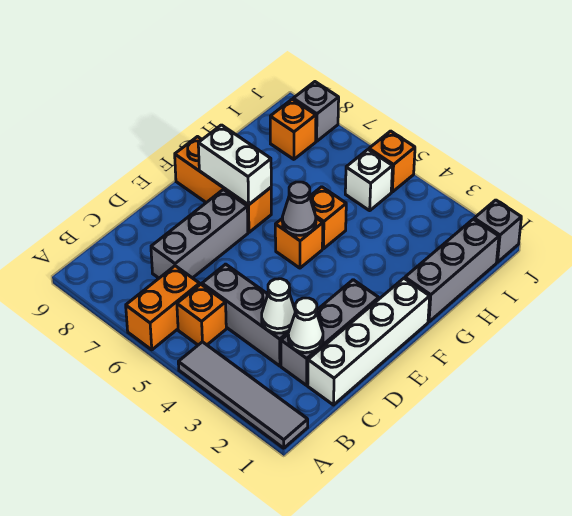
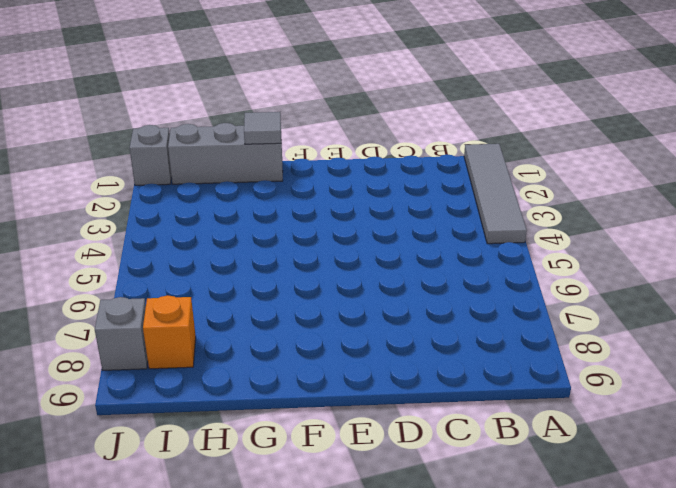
grey tile G1 level 2 -> none
none -> orange brick A6:B6 level 1
none -> orange brick B5 level 1
none -> white brick C1:F1 level 1

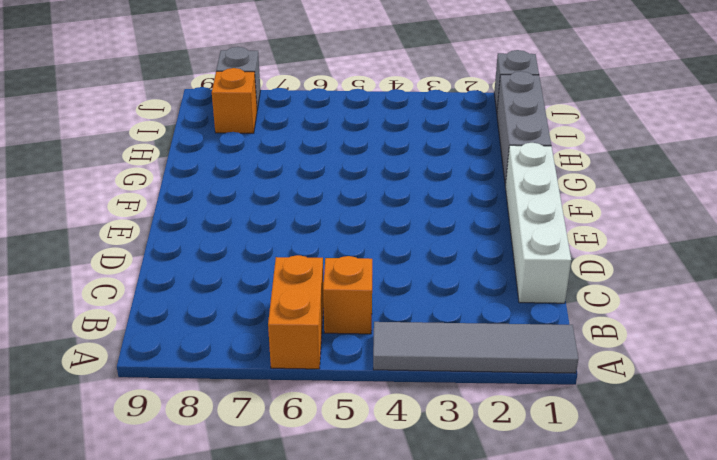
none -> grey brick C2:E2 level 1
none -> grey brick C3:C5 level 1
none -> grey brick C7:E7 level 1

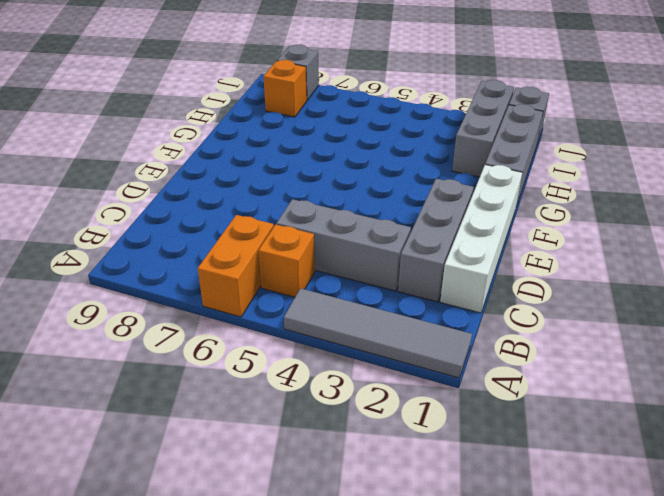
grey brick H2:J2 level 1 -> grey brick C7:E7 level 1
none -> orange brick F5 level 1
none -> orange brick F7:F9 level 1
none -> orange brick G5 level 1

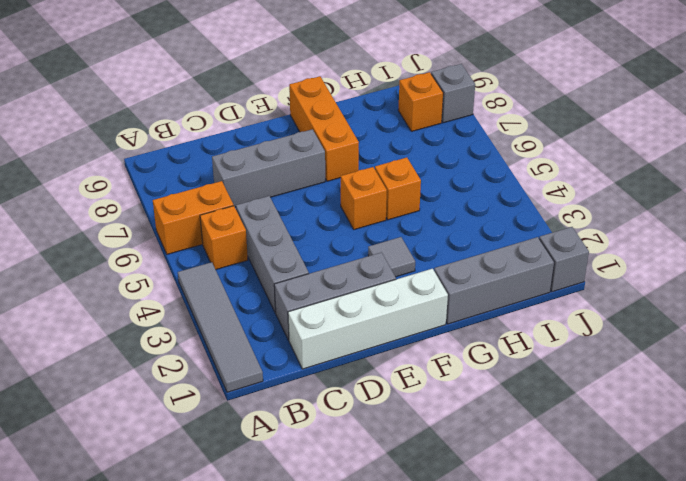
grey tile F3 level 1 -> none
none -> white brick I5 level 1
none -> orange brick J5 level 1
none -> white cone C2 level 2

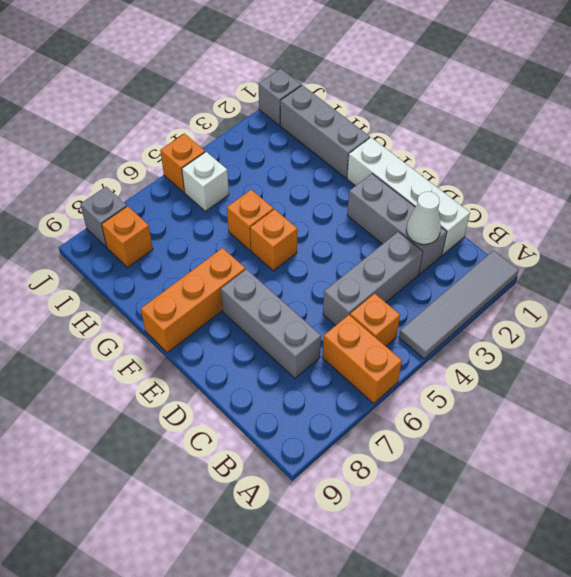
none -> white cone C3 level 2
none -> grey cone F5 level 2
none -> white brick F7:F8 level 2

